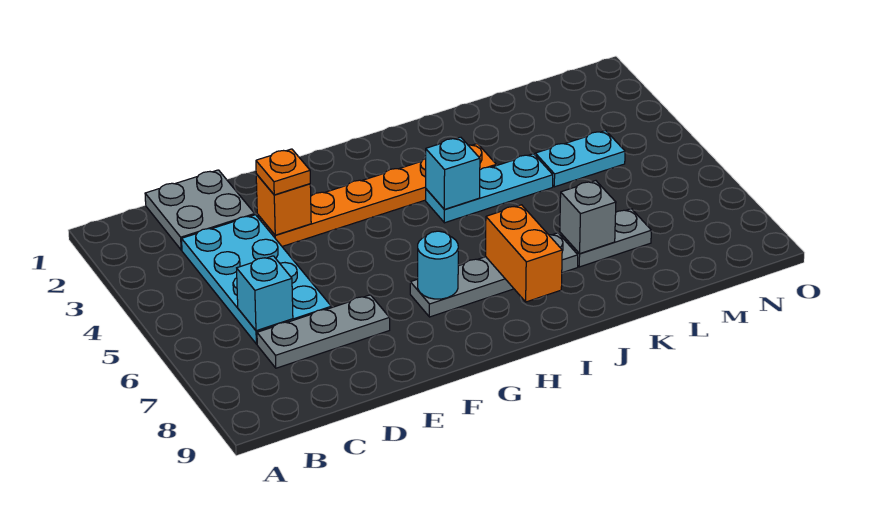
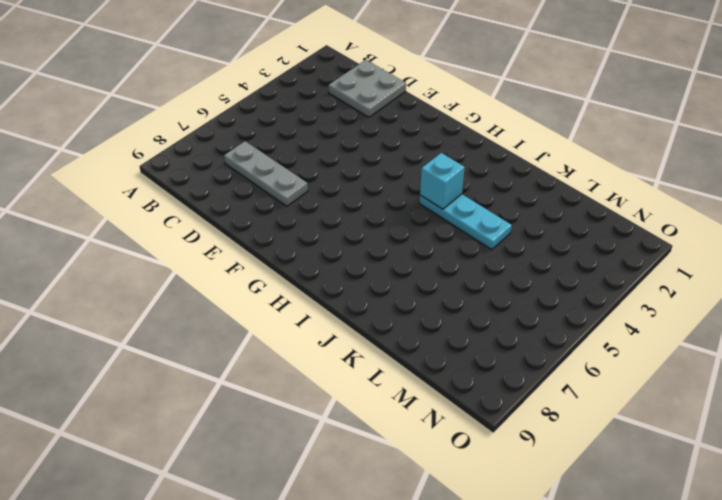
none -> cyan plate C3:D6 level 1
none -> orange plate E3:J3 level 1
none -> grey plate G7:J7 level 1

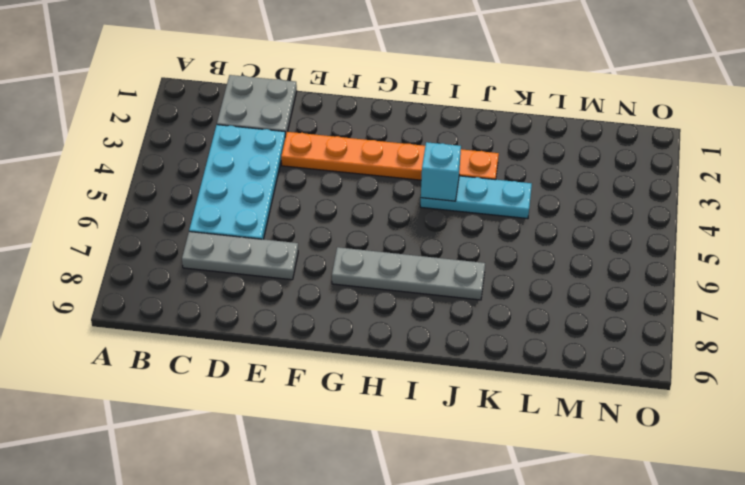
none -> grey plate K7:L7 level 1
none -> cyan plate L4:M4 level 1
none -> cyan brick C6 level 2

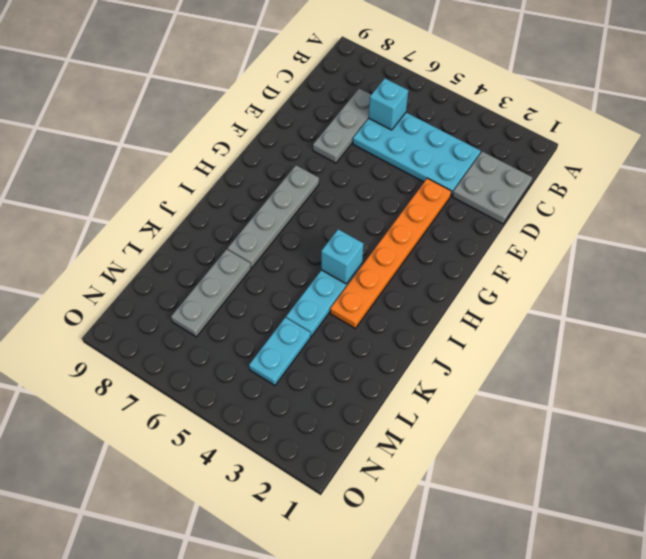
grey plate K7:M7 level 1 -> grey plate K7:L7 level 1
none -> orange brick E3 level 2
none -> cyan round brick G7 level 2
none -> orange brick I7:I8 level 2

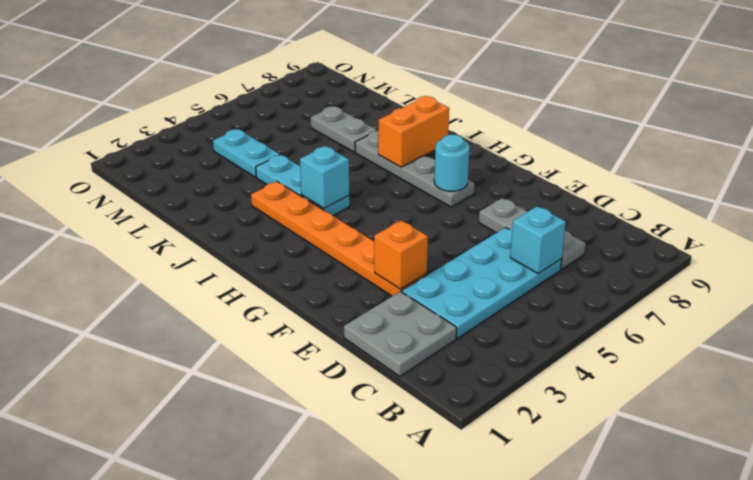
none -> grey brick K7 level 2
none -> orange plate E3 level 3

